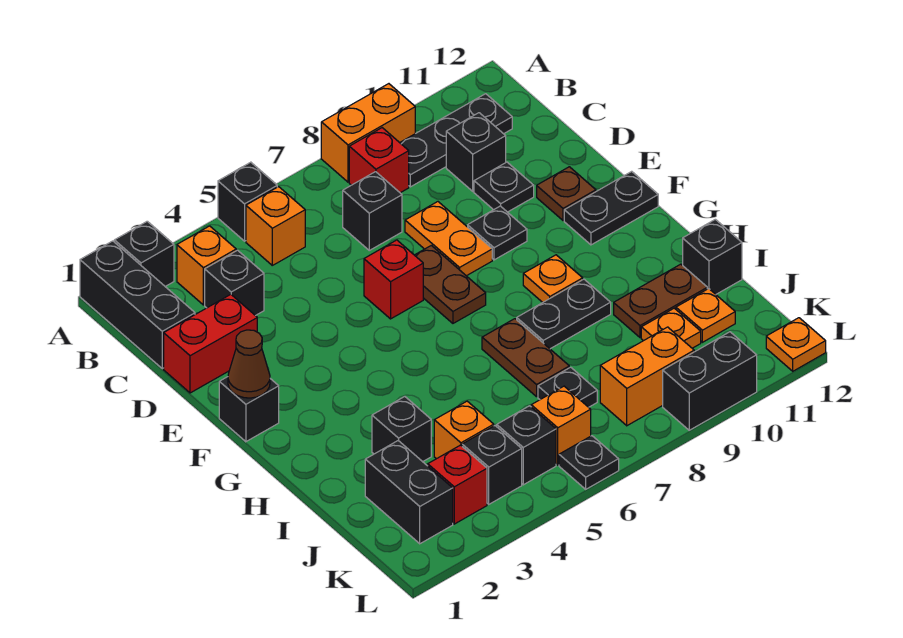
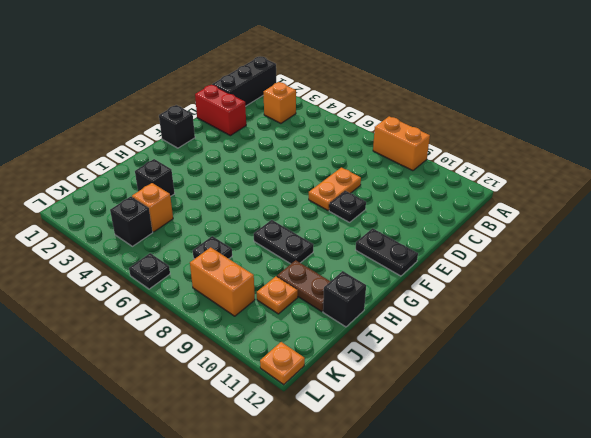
none -> black brick A2 level 1
none -> black brick A5 level 1
none -> orange brick B5 level 1
none -> red brick B8 level 1

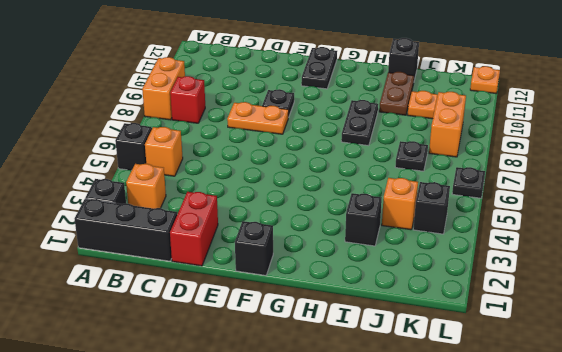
none -> black plate B9:B11 level 1
none -> black brick C3 level 1
none -> black brick C7 level 1
none -> black brick C10 level 1

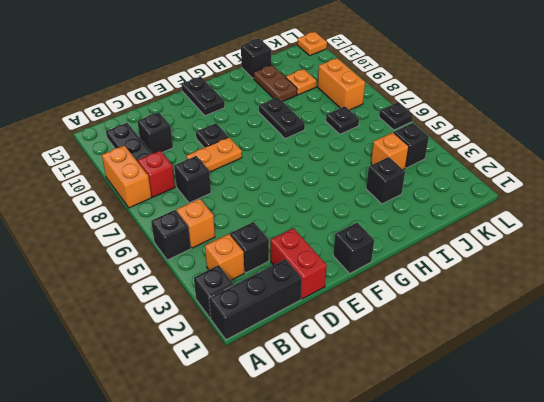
none -> black plate D10 level 1
none -> red brick E6 level 1
none -> brown plate E7:F7 level 1
none -> brown plate E11 level 1

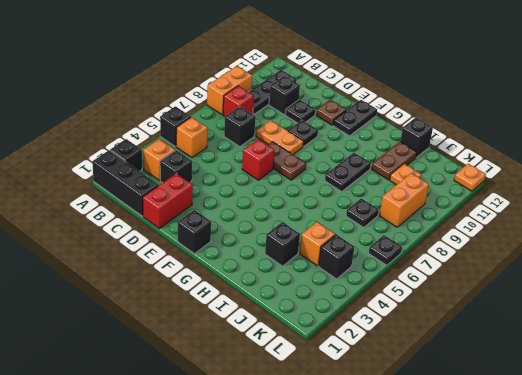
none -> orange plate G9 level 1
none -> brown plate H7:I7 level 1
none -> black brick J2:K2 level 1
none -> orange plate J11 level 1

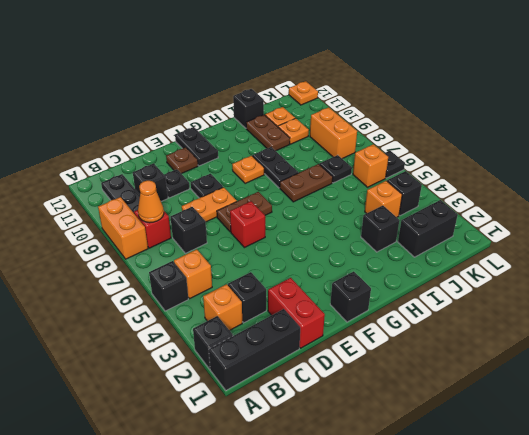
orange cone B8 level 2 -> none
none -> red brick K3 level 1
none -> black brick K5 level 1
none -> black brick L9:L10 level 1
none -> brown cone F1 level 2

